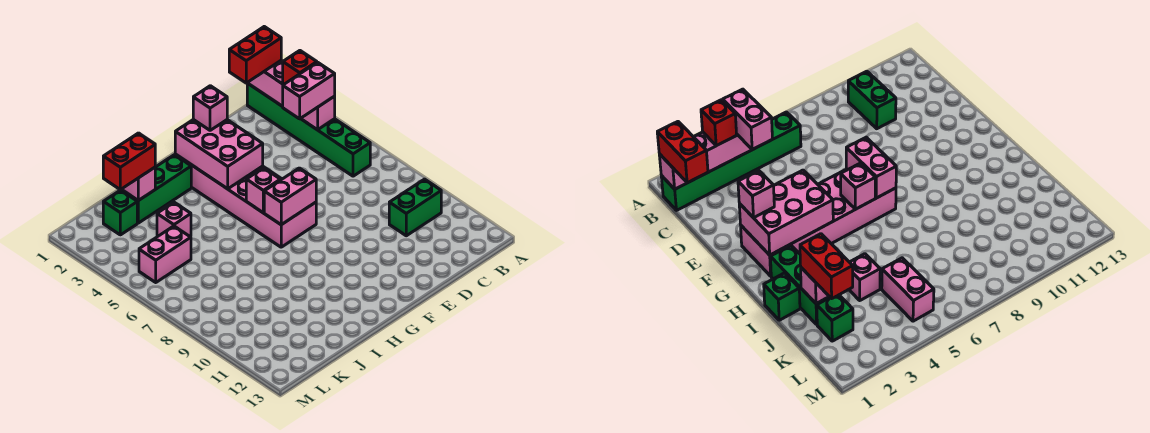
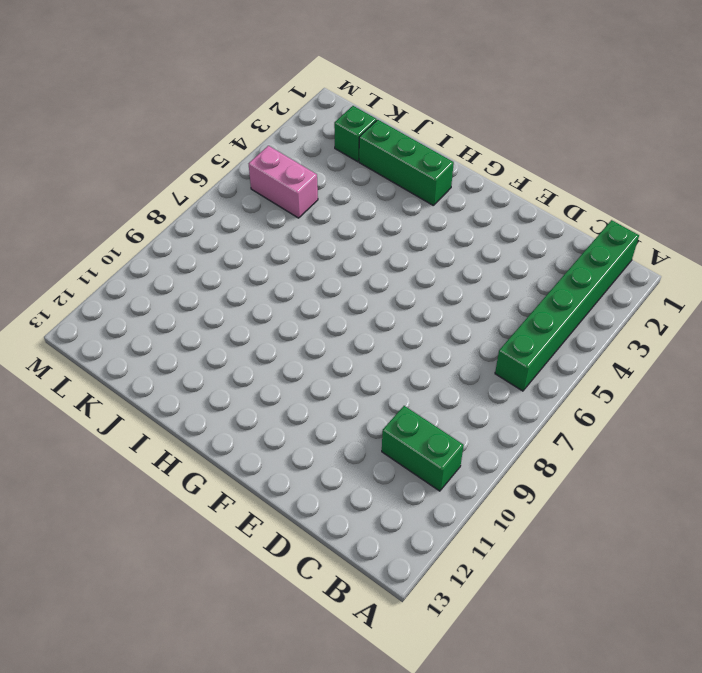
none -> pink brick F2:G7 level 1
none -> green brick I1 level 1
none -> pink brick J4 level 1

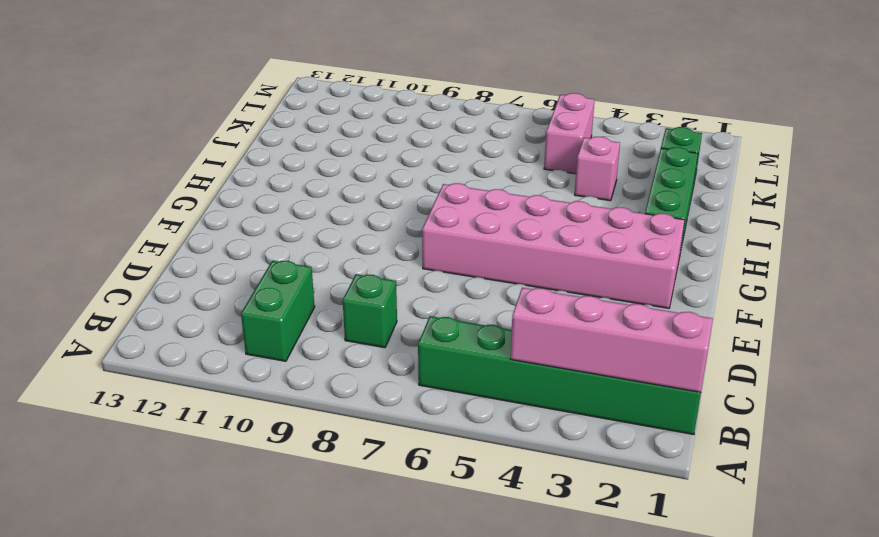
green brick C8 level 1 -> green brick I1 level 1
none -> pink brick F2:G4 level 2
none -> pink brick F7:G7 level 2
none -> pink brick G6 level 2

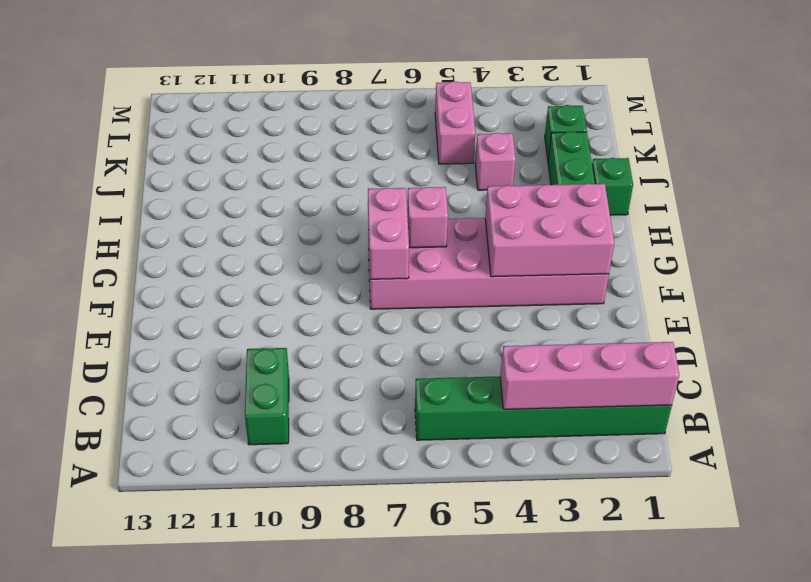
none -> pink brick J2 level 2
none -> red brick B1:C1 level 3
none -> red brick B3 level 3

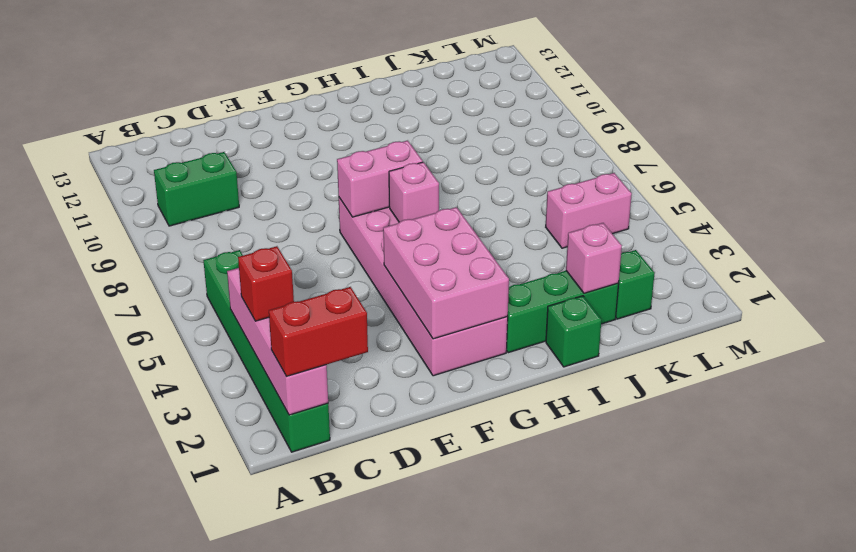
none -> pink brick J4 level 1
none -> pink brick B4:C4 level 3
none -> pink brick F2 level 3

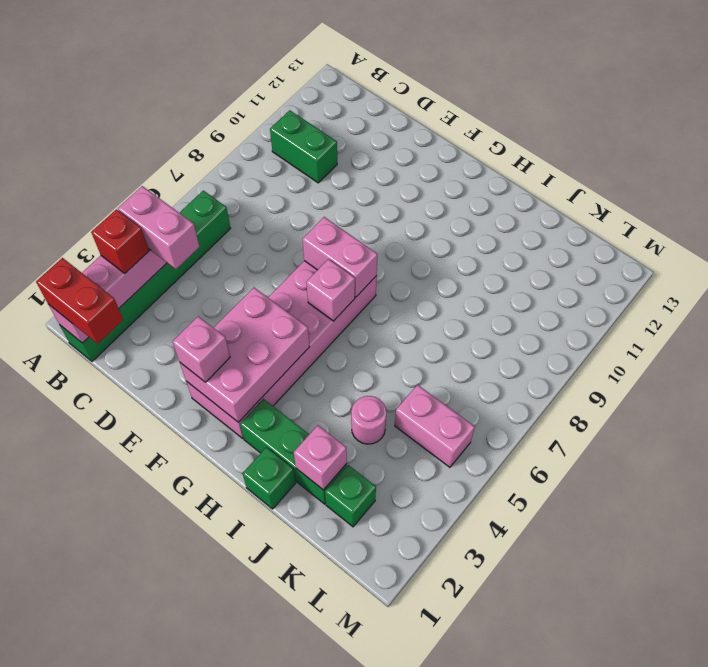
pink round brick J4 level 1 -> pink brick J4 level 1
none -> red brick J2:K2 level 3

